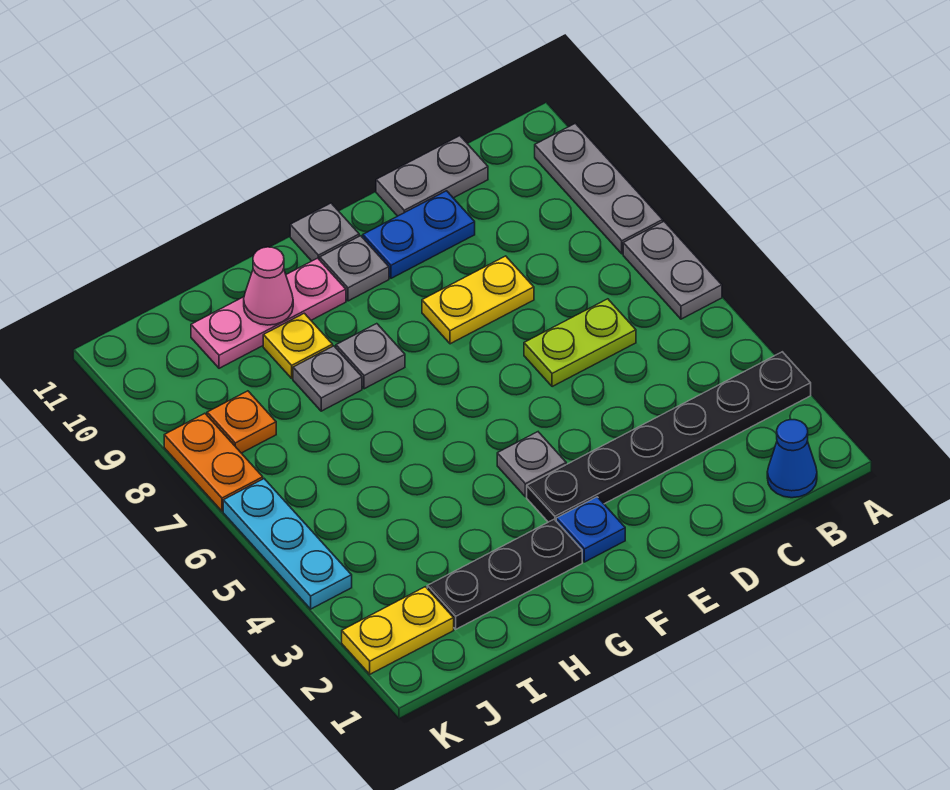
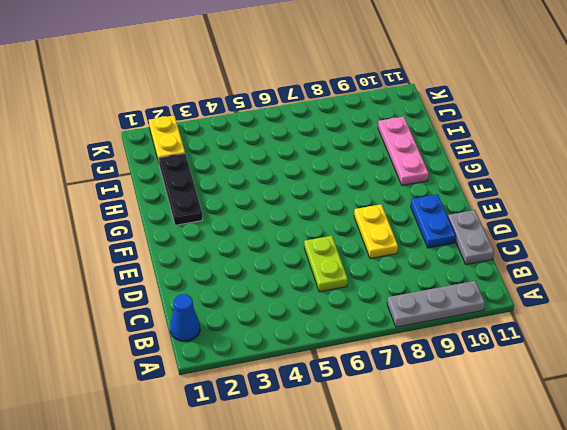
none -> black plate A3:F3 level 1
none -> grey plate A6:A7 level 1
none -> blue plate F2 level 1

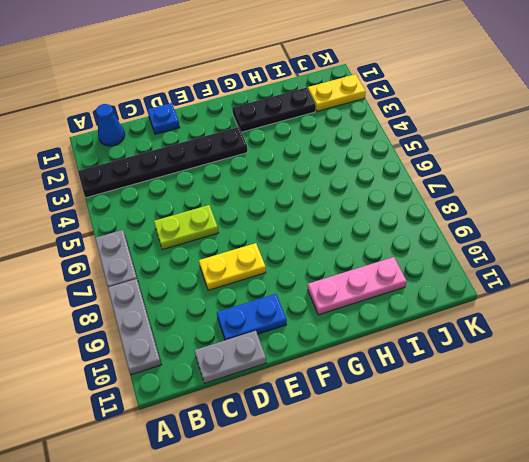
blue plate D1 level 1 -> blue plate F2 level 1
none -> grey plate F4 level 1
none -> grey plate F10 level 1
none -> grey plate F11 level 1

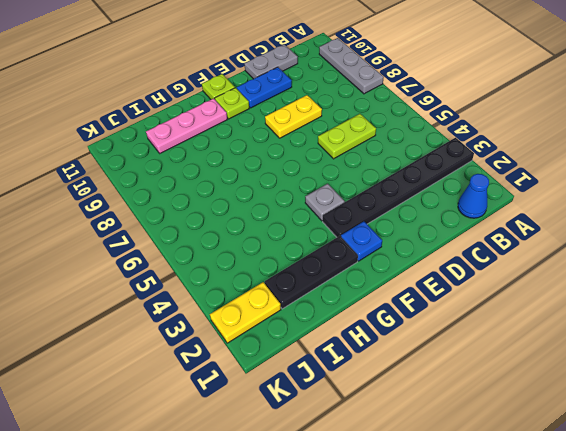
lime plate F10 level 1 -> grey plate F10 level 1
lime plate F11 level 1 -> grey plate F11 level 1
none -> grey plate A6:A7 level 1
none -> grey plate G8 level 1
none -> grey plate H8 level 1

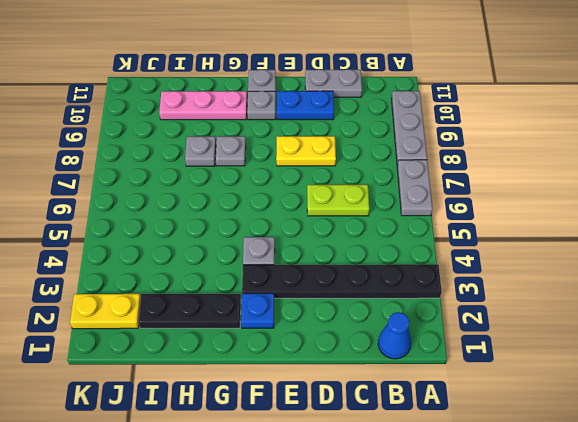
none -> yellow plate H9 level 1
none -> orange plate J8 level 1
none -> cyan plate K4:K6 level 1

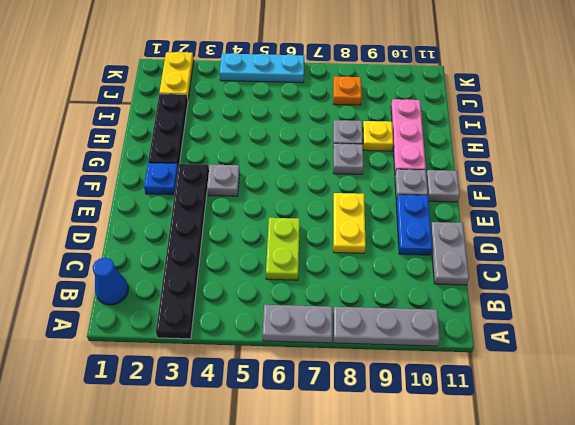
none -> orange plate K7:K8 level 1
none -> pink cone H10 level 2

